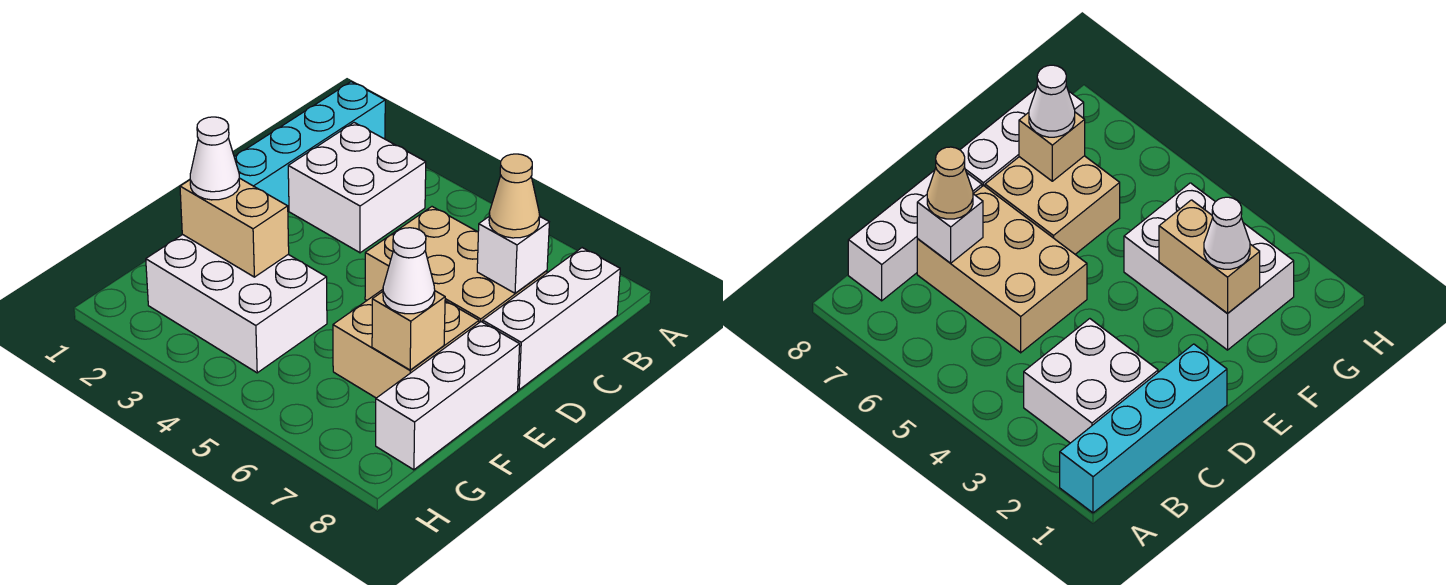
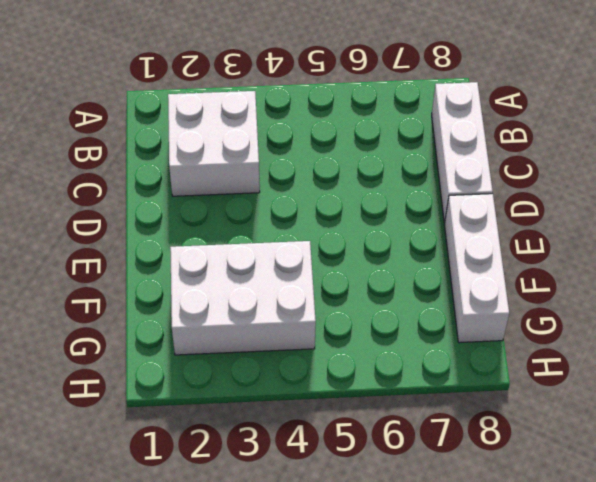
none -> cyan brick A1:D1 level 1
none -> tan brick C5:D7 level 1
none -> tan brick E6:F7 level 1

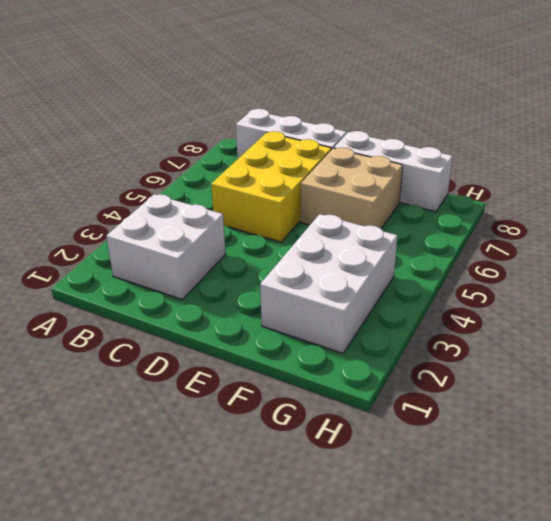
yellow brick C5:D7 level 1 -> tan brick C5:D7 level 1
none -> cyan brick A1:D1 level 1
none -> white brick C7 level 2
none -> tan brick F2:F3 level 2

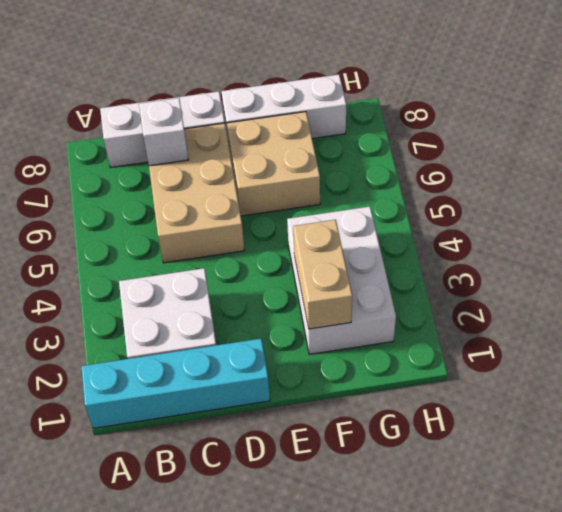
none -> tan brick F7 level 2
none -> tan cone C7 level 3
none -> white cone F2 level 3

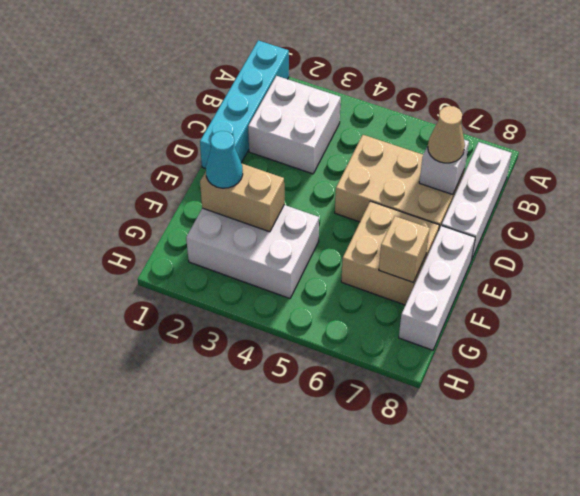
cyan cone F2 level 3 -> white cone F2 level 3
none -> white cone F7 level 3

